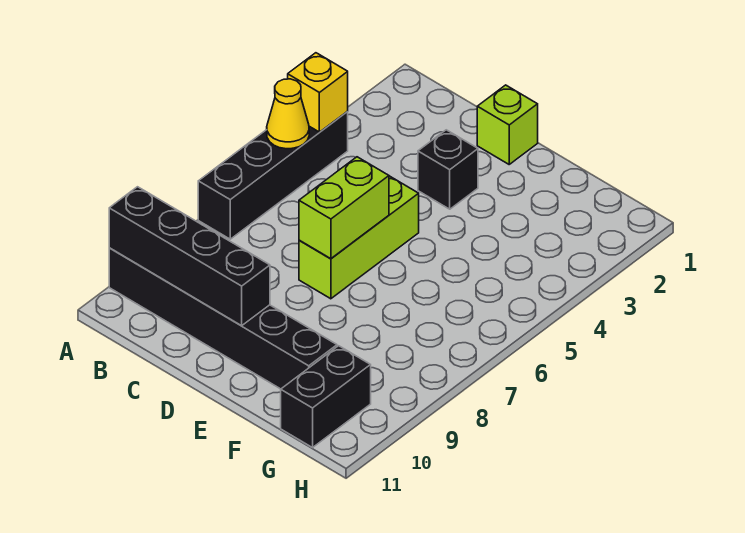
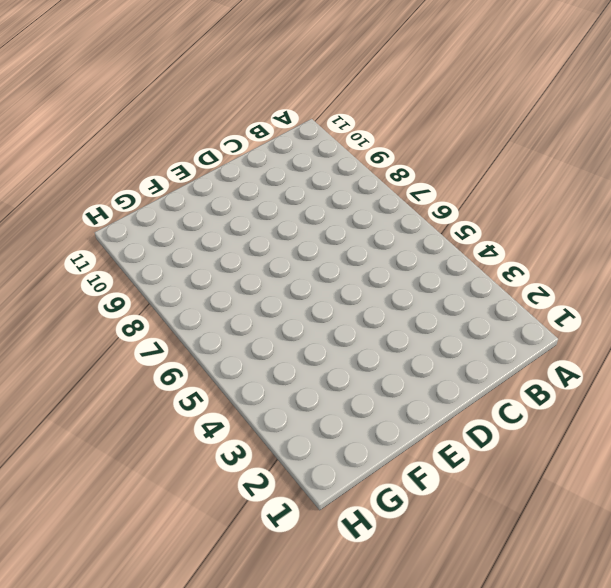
none -> black brick A4:A7 level 1
none -> black brick A10:F10 level 1

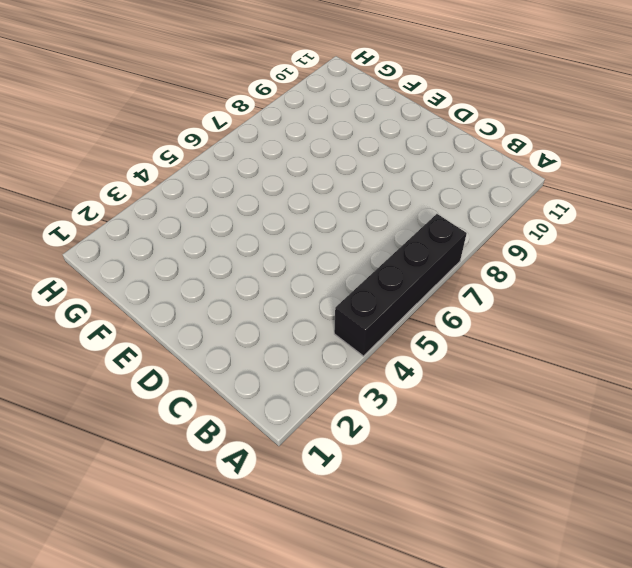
none -> black brick A10:F10 level 1
none -> lime brick D1 level 1

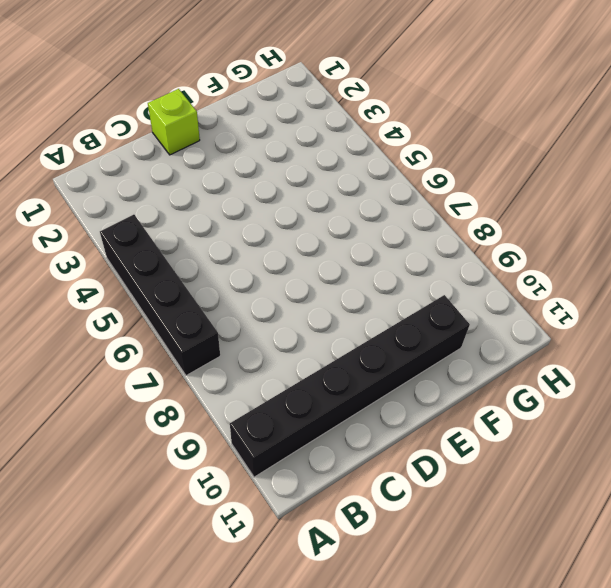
none -> black brick D3 level 1
none -> lime brick D5:D7 level 1

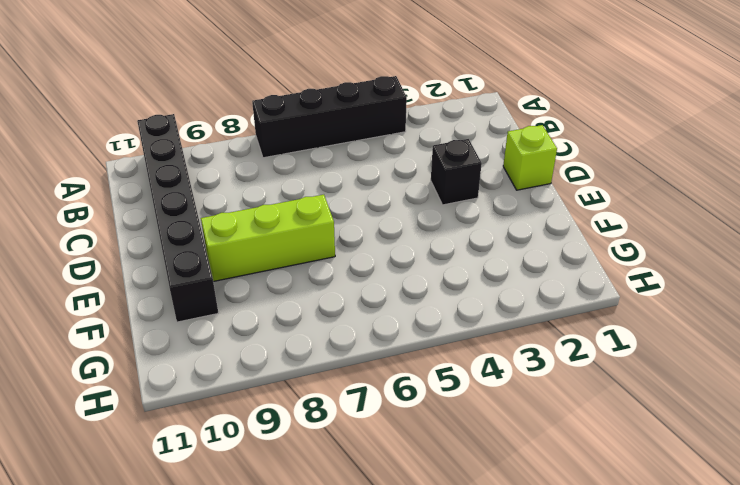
lime brick E7:E9 level 1 -> lime brick D5:D7 level 1
none -> black brick G10:G11 level 1
none -> yellow brick A4 level 2

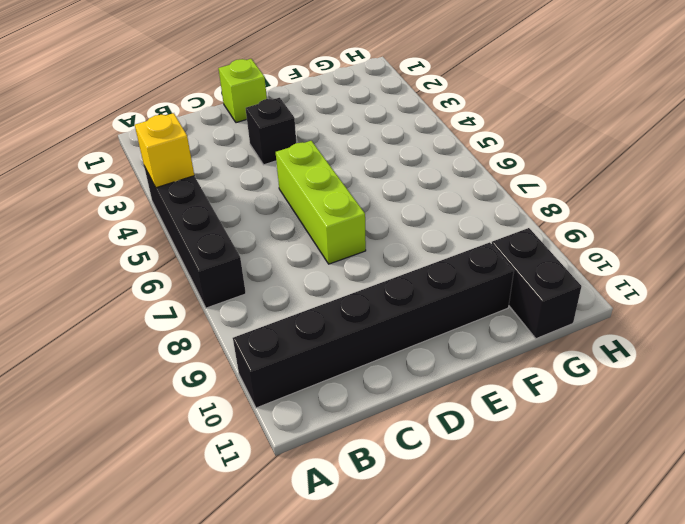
none -> yellow cone A5 level 2
none -> black brick A10:D10 level 2

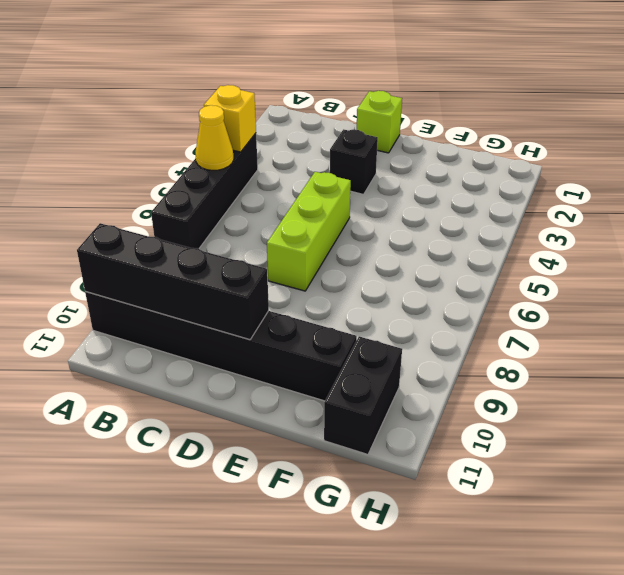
none -> lime brick D6:D7 level 2

